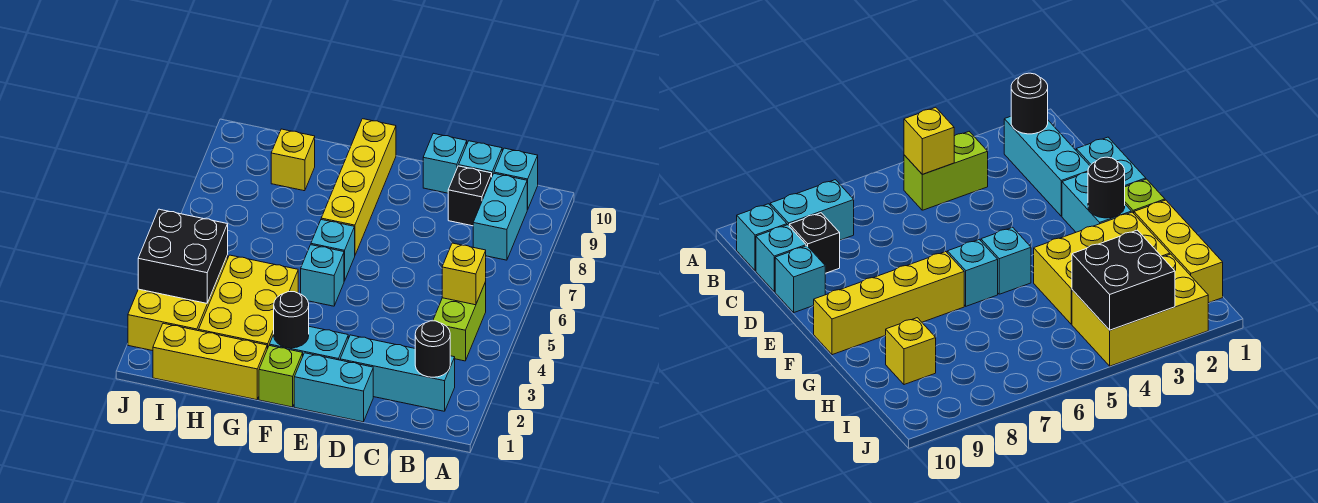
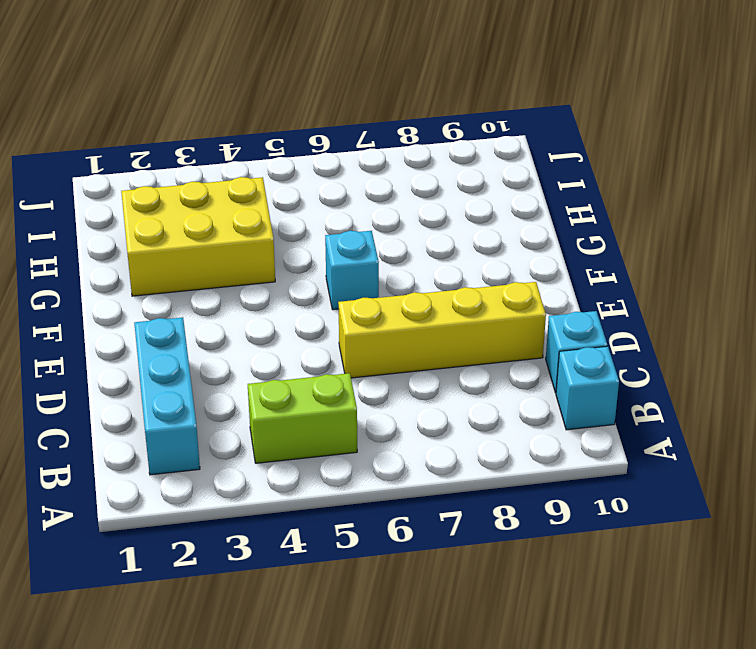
yellow brick D6:D9 level 1 -> yellow brick F7:F10 level 1
none -> cyan brick B8:B9 level 1
none -> black brick C9 level 1
none -> cyan brick D1:E1 level 1

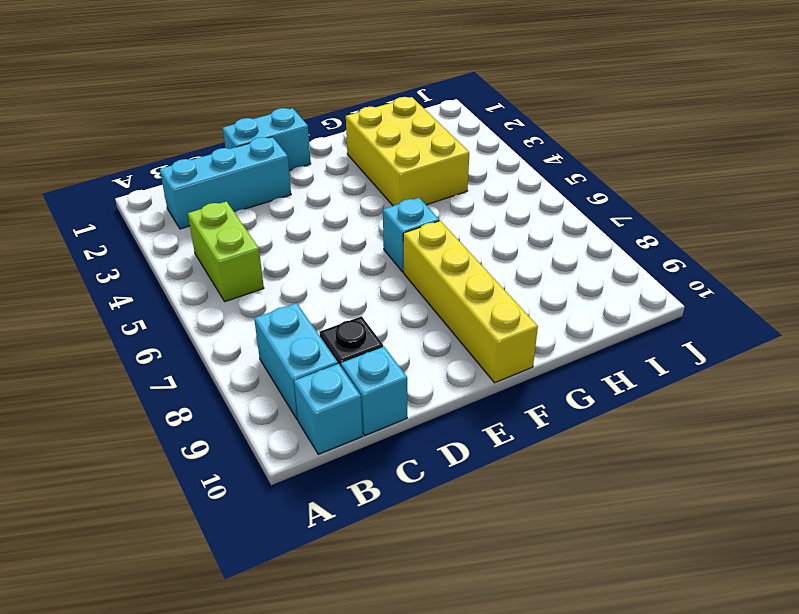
none -> cyan brick D10 level 1
none -> cyan brick E2:F2 level 1
none -> lime brick F1 level 1

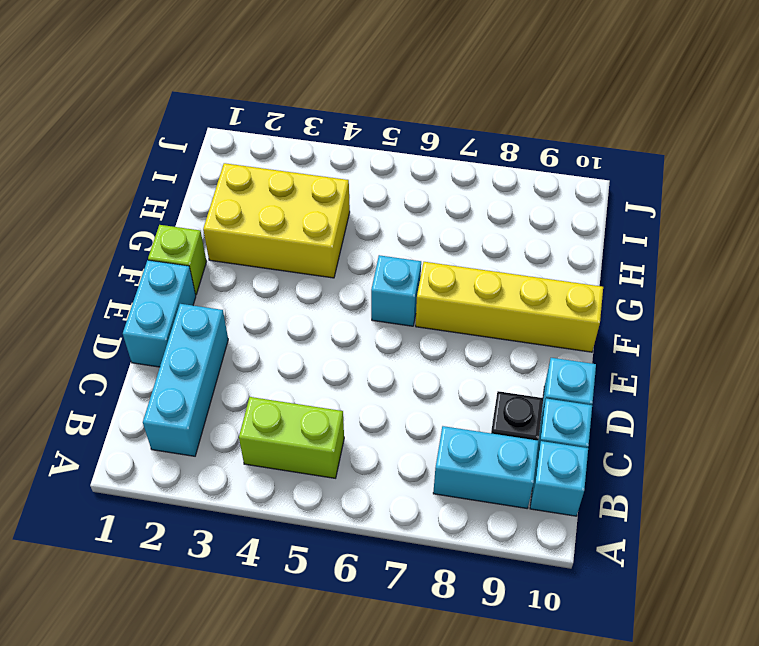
none -> cyan brick E2:F2 level 1
none -> cyan brick F5 level 1
none -> yellow brick G1:I1 level 1

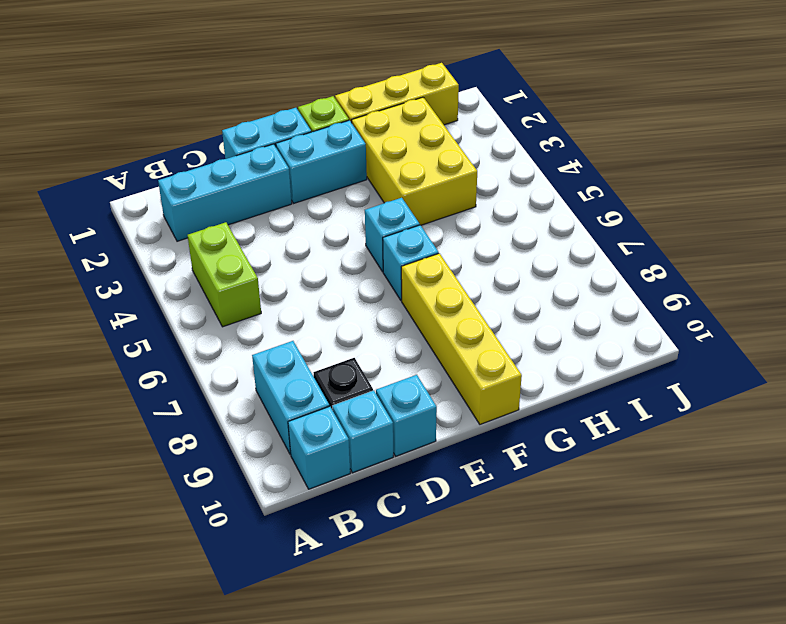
none -> yellow brick H9 level 1
none -> yellow brick I2:J4 level 1
none -> black round brick B2 level 2

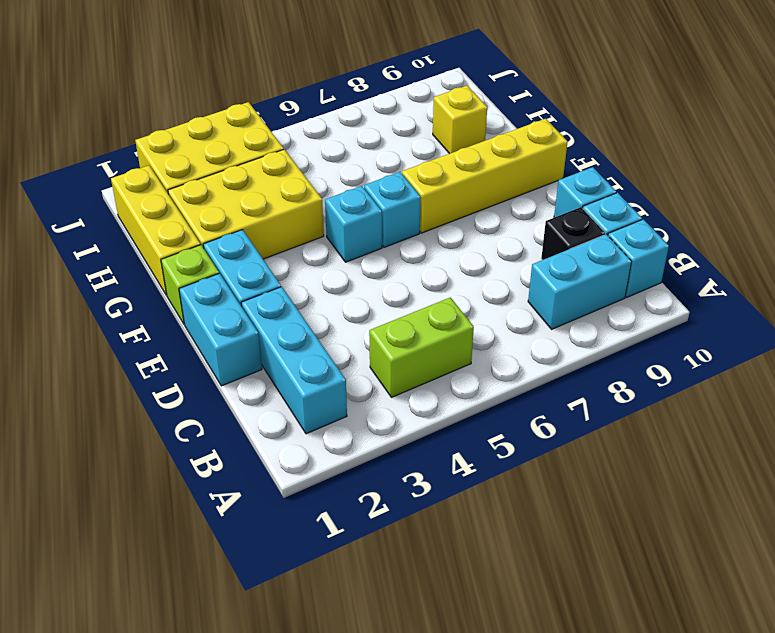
none -> black round brick B2 level 2
none -> yellow brick B5 level 2
none -> black round brick F2 level 2

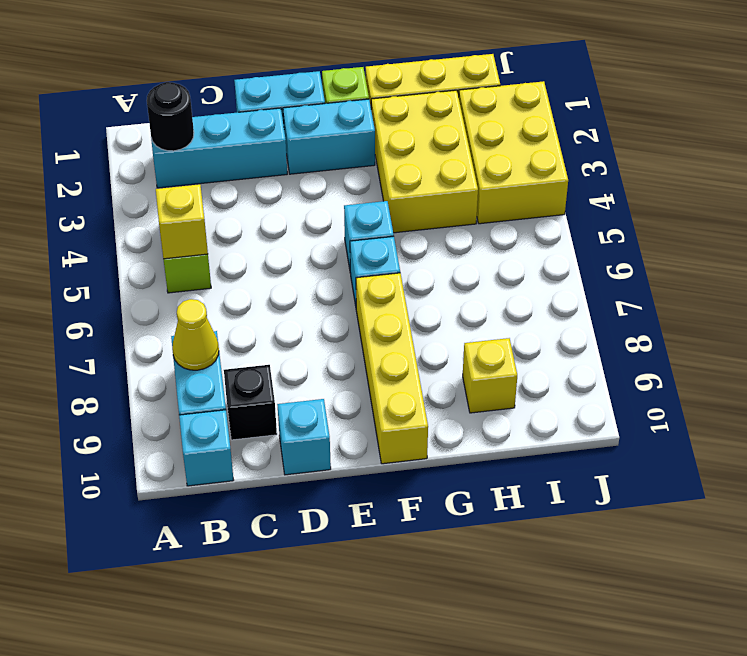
yellow cone B8 level 2 -> none
none -> cyan brick C10 level 1
none -> black round brick F2 level 2
none -> black brick I3:J4 level 2

